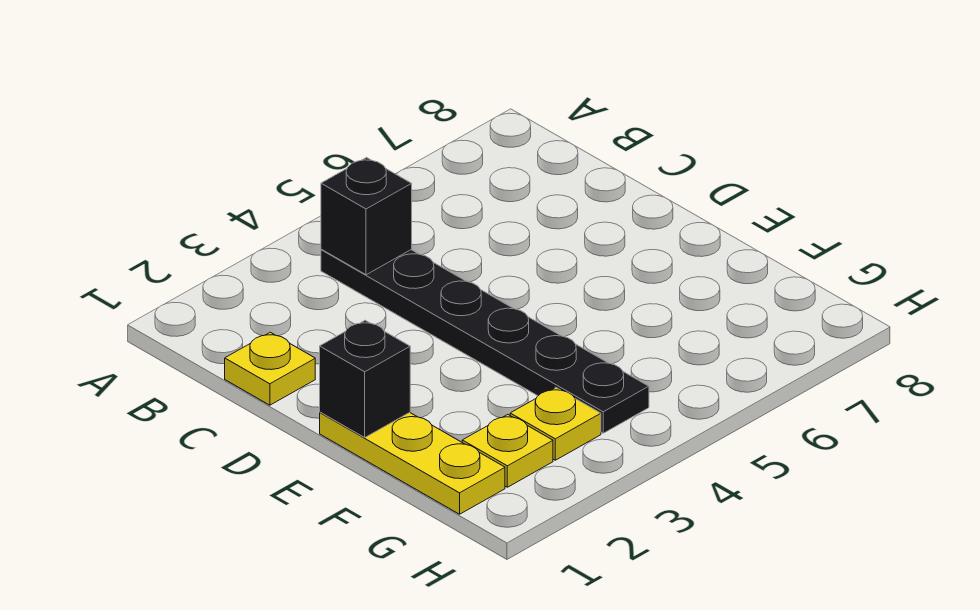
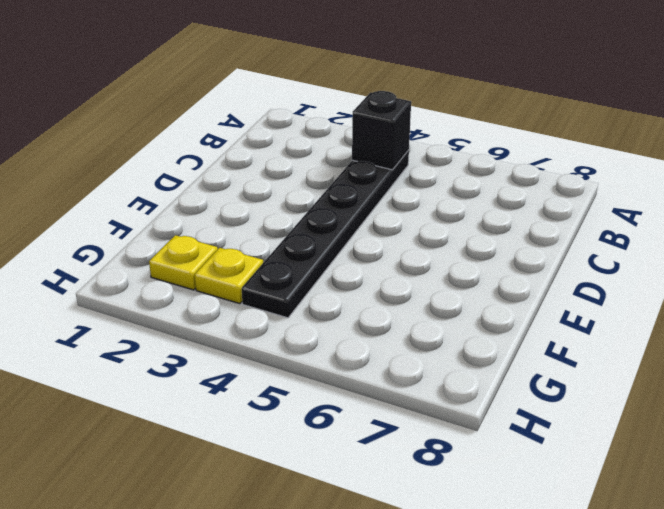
none -> yellow plate C1 level 1
none -> yellow plate E1:G1 level 1

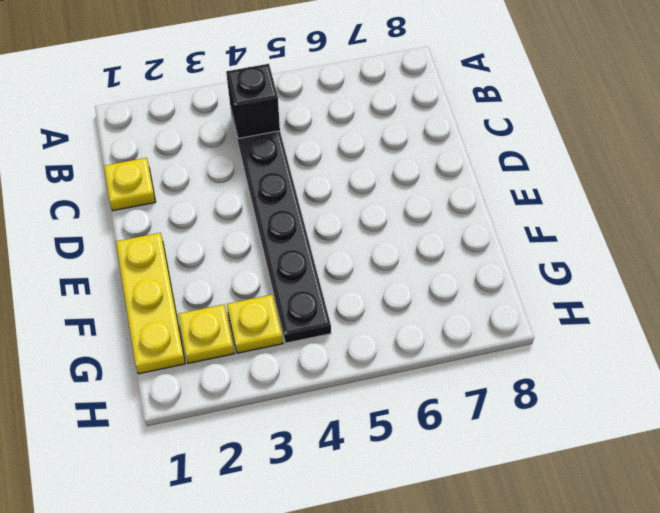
none -> black brick E1 level 2

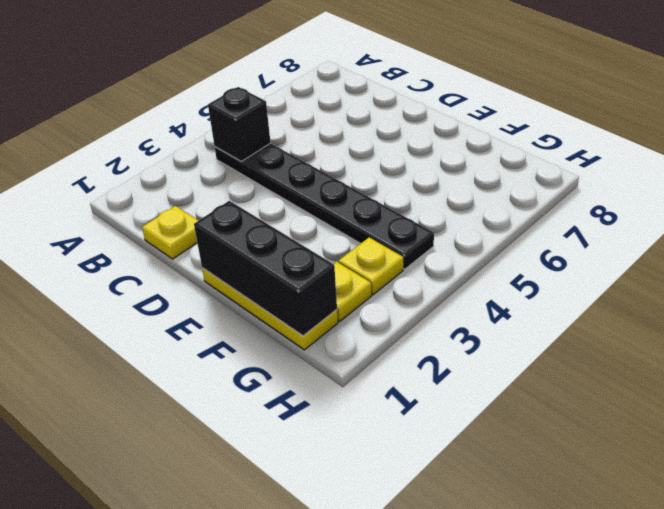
black brick E1:G1 level 2 -> black brick E1 level 2

